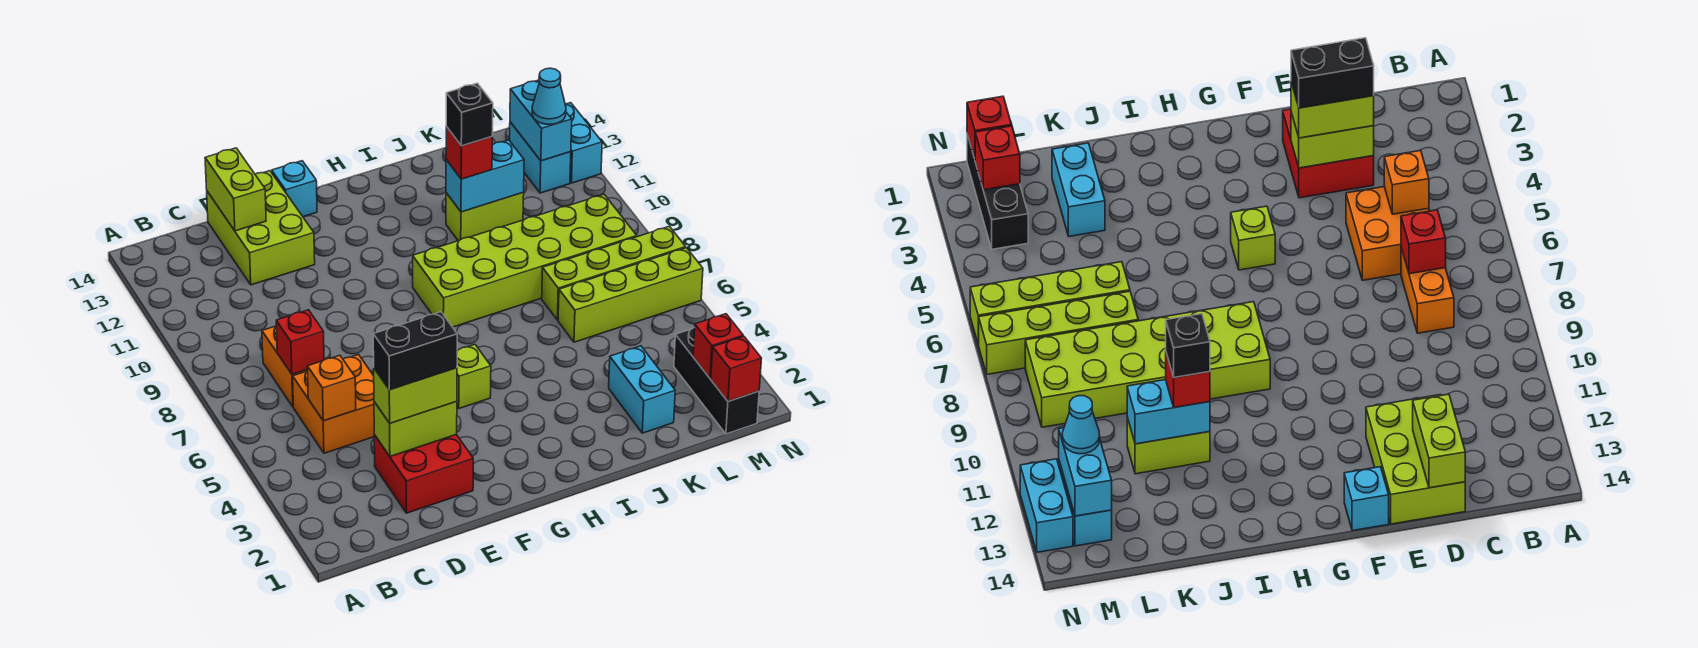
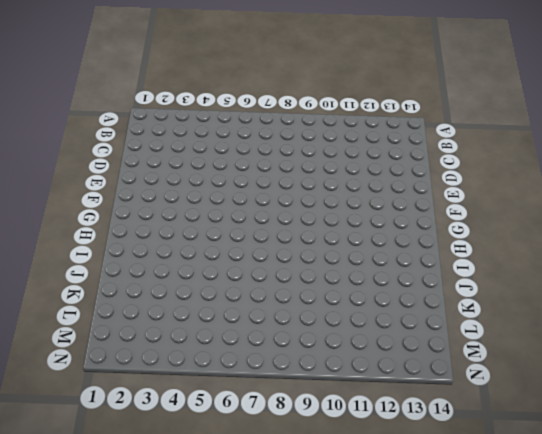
none -> orange brick C5:D6 level 1
none -> orange brick C7:C8 level 1
none -> red brick D2:E3 level 1

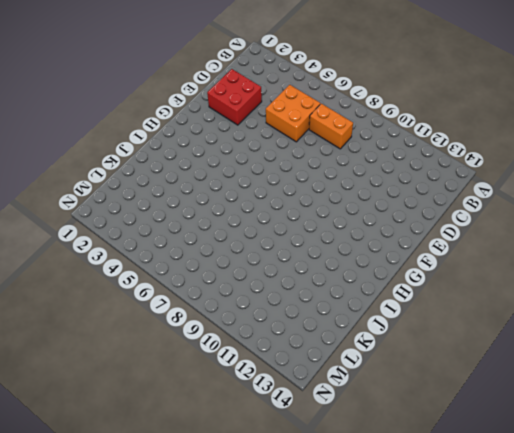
none -> lime brick D12:E14 level 1
none -> cyan brick F14 level 1
none -> lime brick G5 level 1

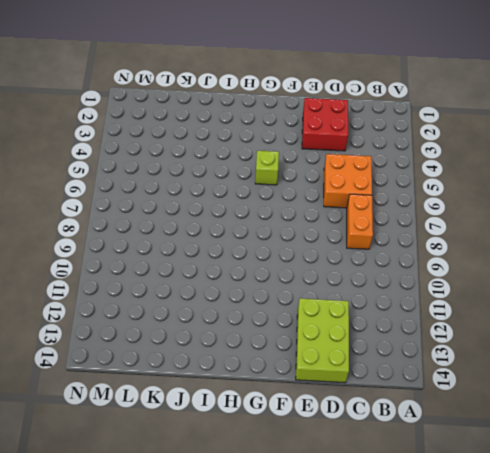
none -> cyan brick F14 level 1
none -> lime brick H8:M9 level 1
none -> lime brick J11:K11 level 1

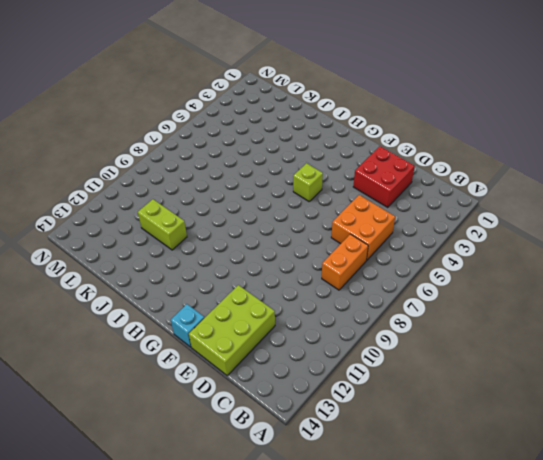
none -> lime brick H8:M9 level 1
none -> cyan brick K2:K3 level 1
none -> lime brick K6:N6 level 1

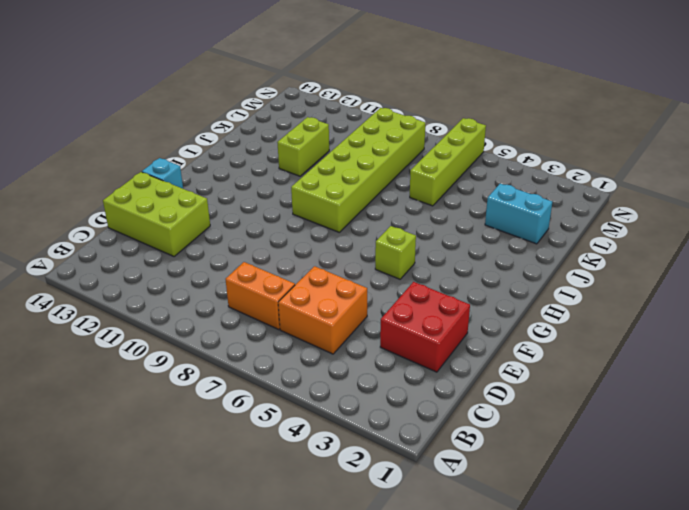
none -> lime brick K7:N7 level 1
none -> black brick M1:M3 level 1
none -> cyan brick M12:M13 level 1

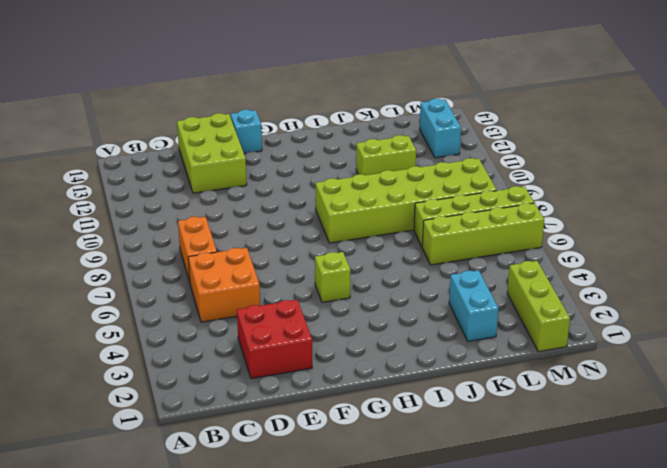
lime brick M1:M3 level 1 -> black brick M1:M3 level 1
none -> cyan brick N12:N13 level 1
none -> orange brick C5 level 2
none -> red brick C7 level 2

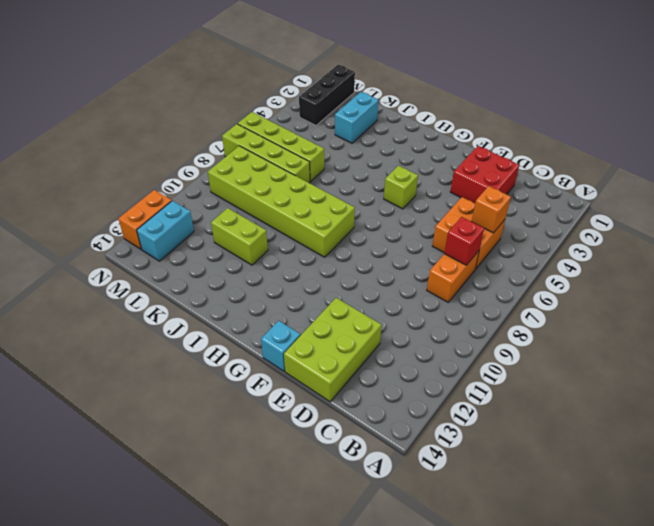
orange brick N12:N13 level 1 -> cyan brick N12:N13 level 1
none -> lime brick D3:E3 level 2
none -> lime brick D13:D14 level 2
none -> cyan brick J11:K11 level 2

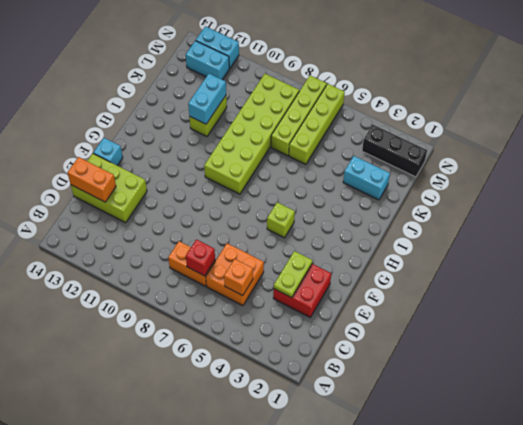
lime plate D3:E3 level 2 -> lime brick D3:E3 level 2
orange brick D13:D14 level 2 -> lime brick D13:D14 level 2
none -> red brick M1 level 2
none -> red brick M2 level 2
none -> cyan brick M12:M13 level 2

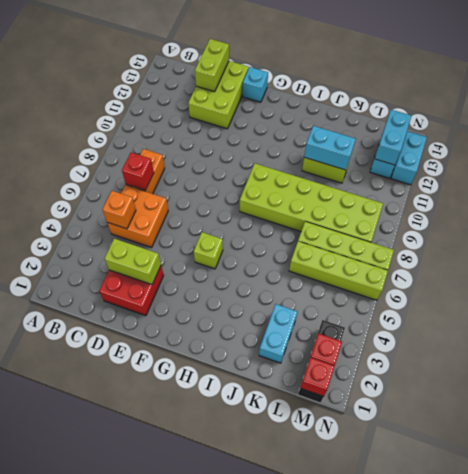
none -> lime brick D3:E3 level 3
none -> red brick J11 level 3
none -> cyan cone M12 level 3

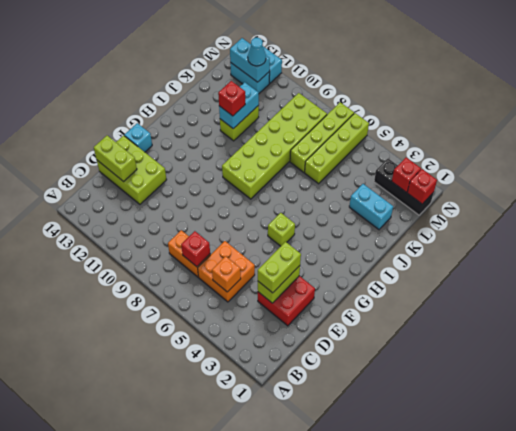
none -> black brick D3:E3 level 4
none -> black brick J11 level 4

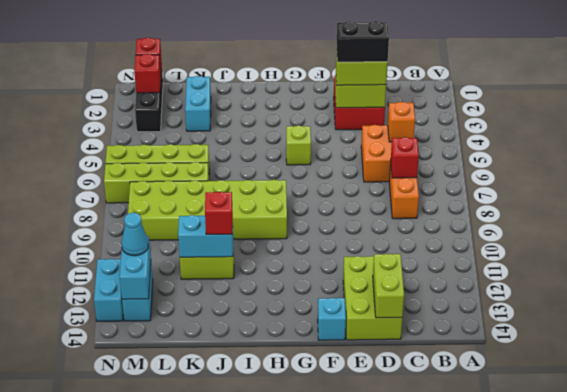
none -> black brick J11 level 4

